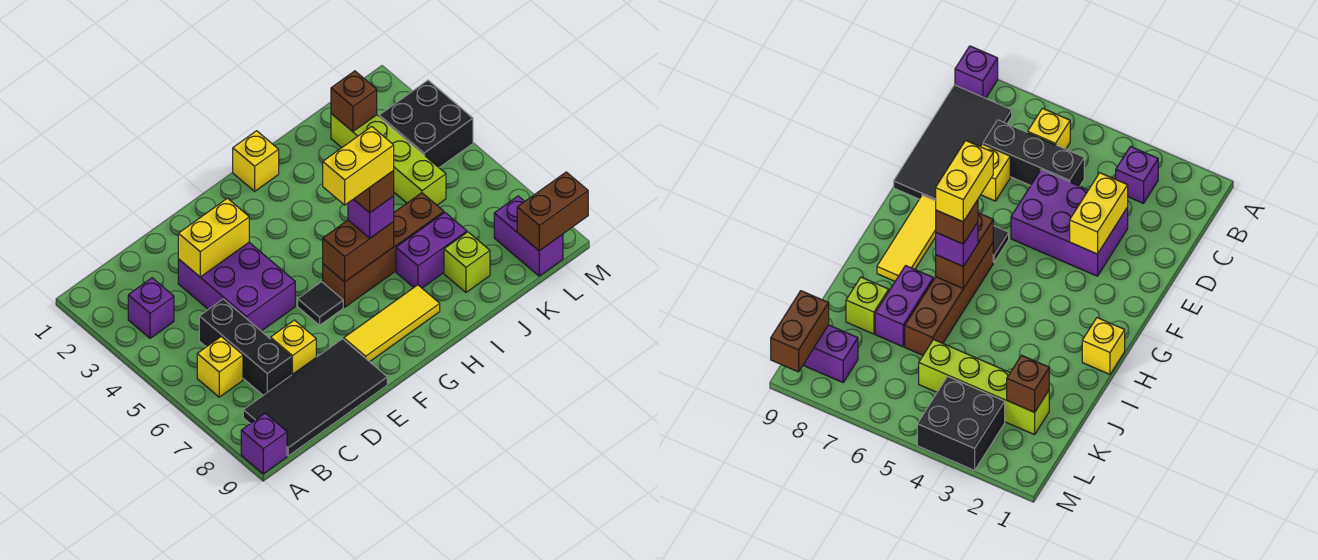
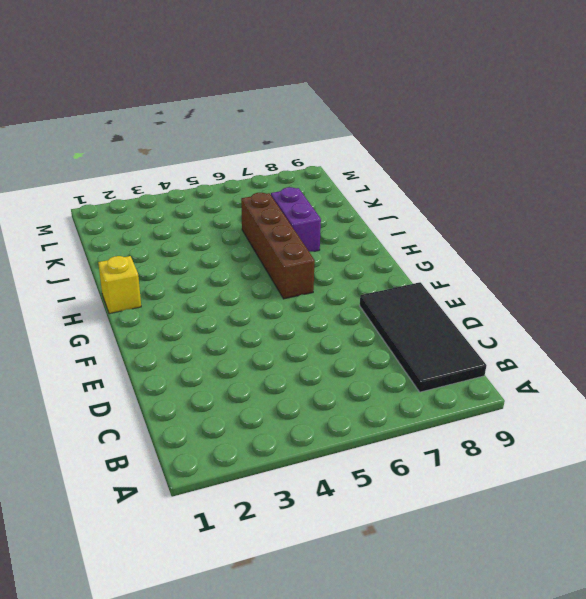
none -> purple brick A9 level 1
none -> purple brick B3 level 1
none -> yellow brick B6 level 1

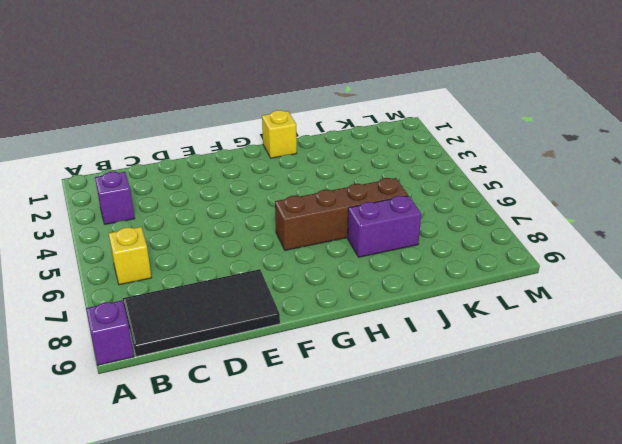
none -> black brick C5:C7 level 1
none -> purple brick D3:E5 level 1
none -> yellow brick D7 level 1

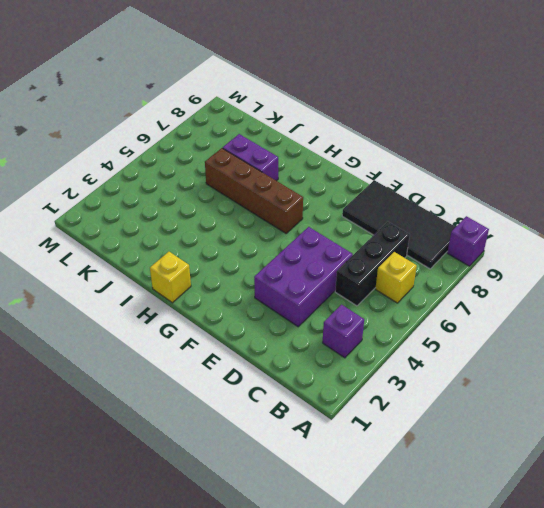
none -> yellow brick D7 level 1
none -> black tile F6 level 1
none -> yellow tile F8:H8 level 1

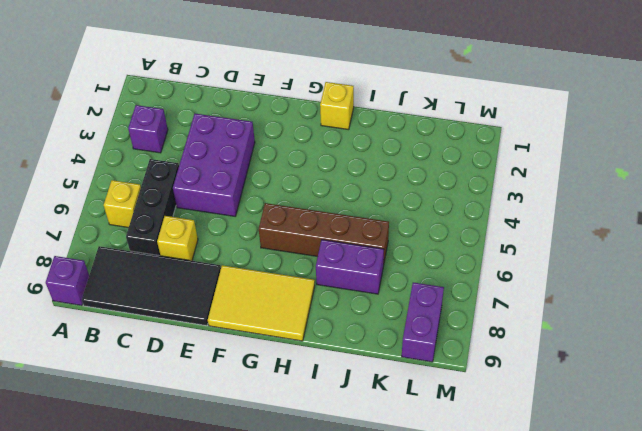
yellow tile F8:H9 level 1 -> yellow tile F8:H8 level 1
none -> black tile F6 level 1
none -> lime brick J8 level 1
none -> lime brick K2:K5 level 1

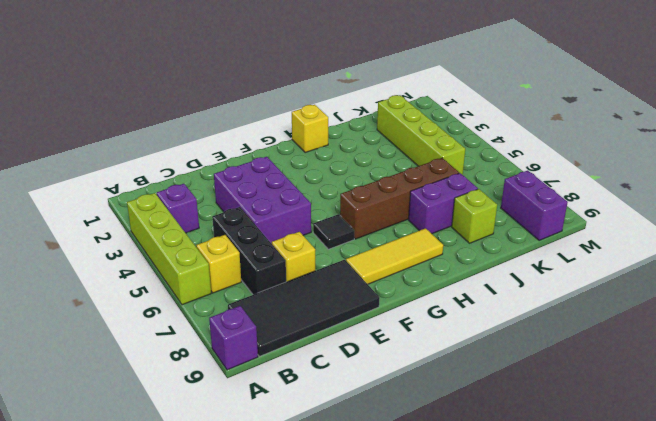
lime brick A3:A6 level 1 -> none
none -> black brick L3:M4 level 1
none -> yellow brick D3:E3 level 2
none -> brown brick G6:H6 level 2

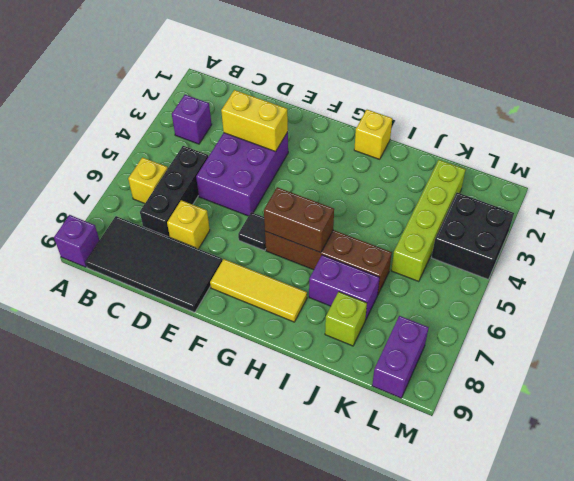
none -> brown brick K2 level 2
none -> brown brick L9:M9 level 2
none -> purple brick H6 level 3

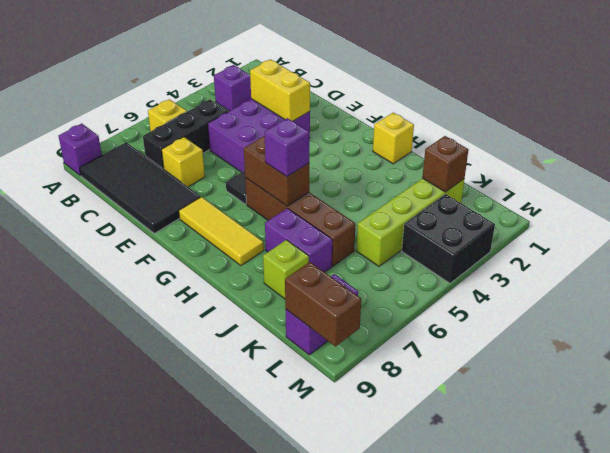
none -> brown brick H6 level 4
none -> yellow brick G6:H6 level 5

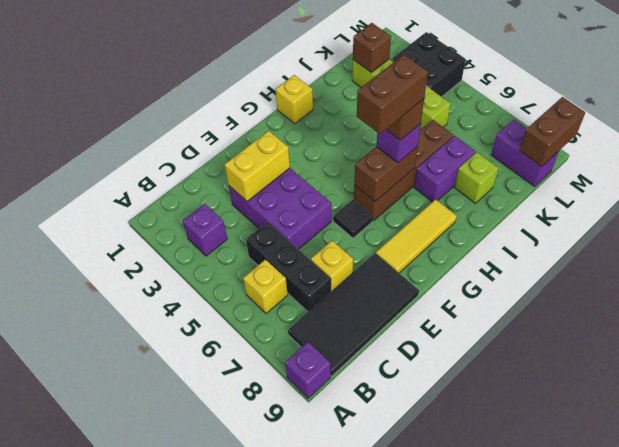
brown brick G6:H6 level 5 -> yellow brick G6:H6 level 5

